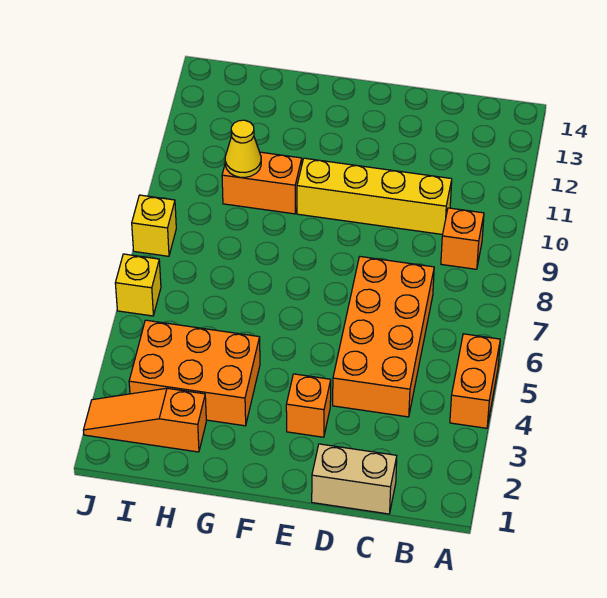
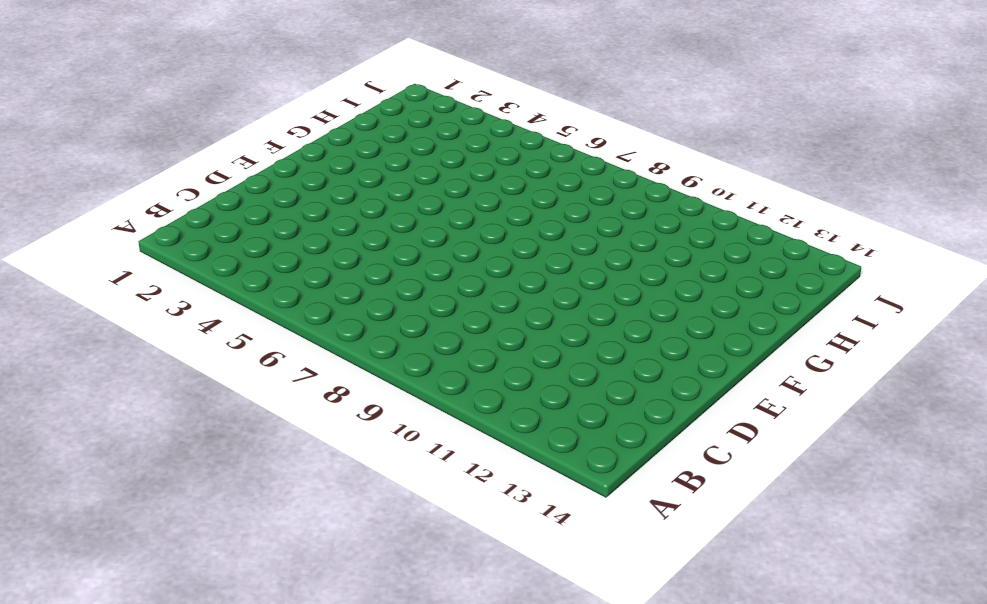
none -> orange brick A4:A5 level 1
none -> orange brick B9 level 1
none -> tan brick C1:D1 level 1

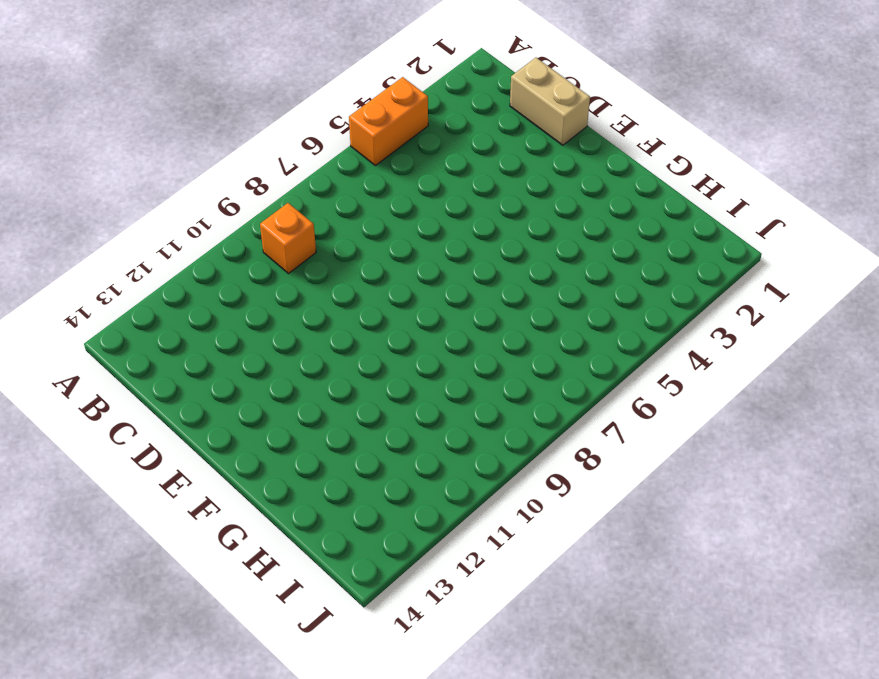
none -> orange brick C4:D7 level 1
none -> yellow brick C10:F10 level 1
none -> orange brick E3 level 1

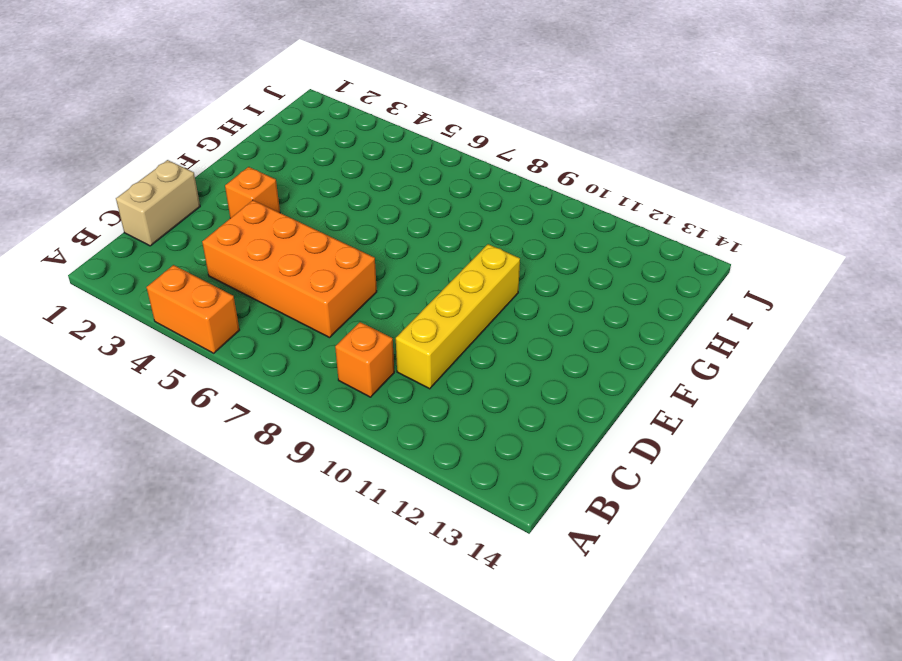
none -> orange brick G3:I4 level 1
none -> orange brick G10:H10 level 1
none -> orange slope H2:J2 level 1 top H

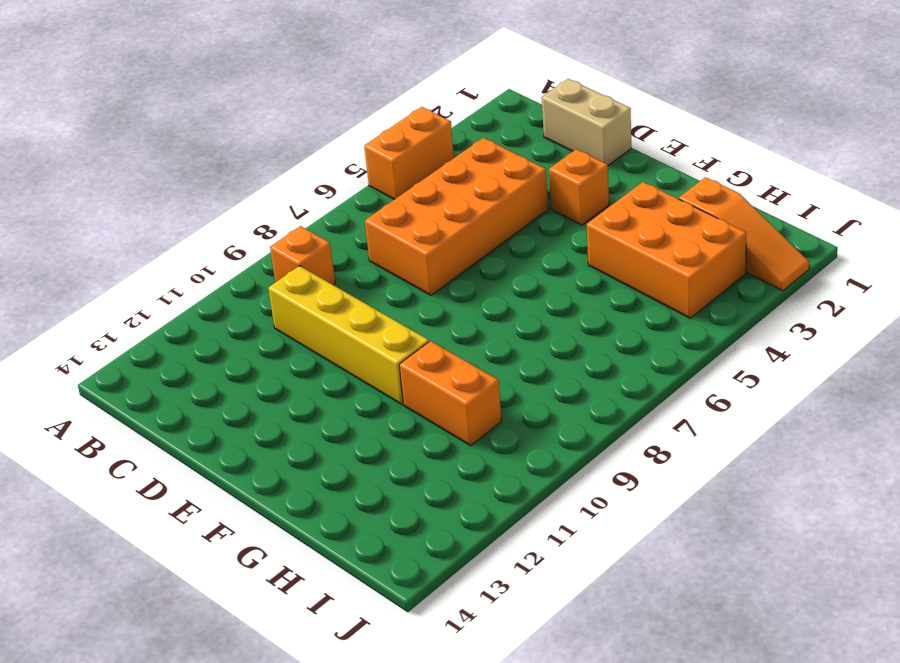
none -> yellow brick J6 level 1
none -> yellow brick J8 level 1
none -> yellow cone H10 level 2

